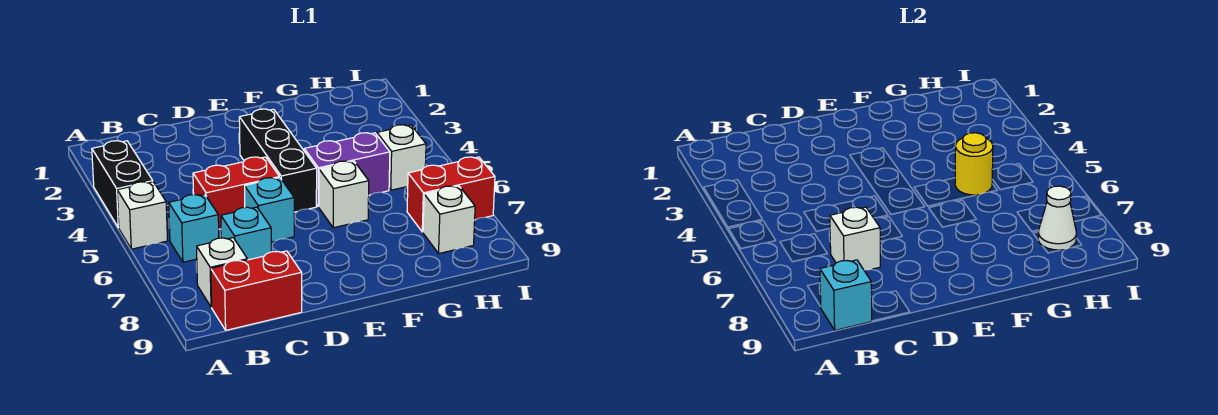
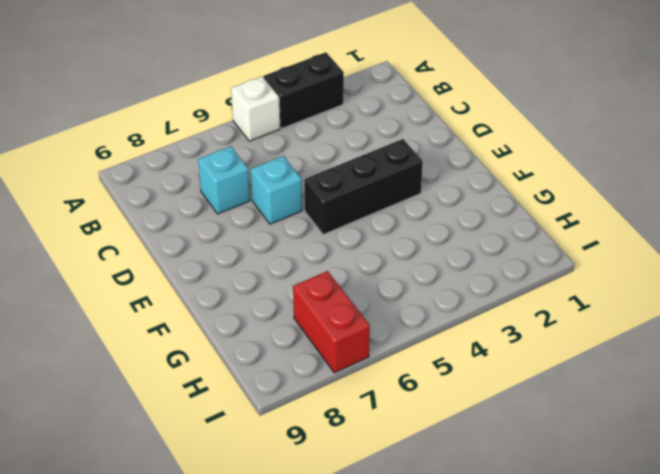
none -> cyan brick B6 level 1
none -> white brick B8 level 1
none -> red brick B9:C9 level 1

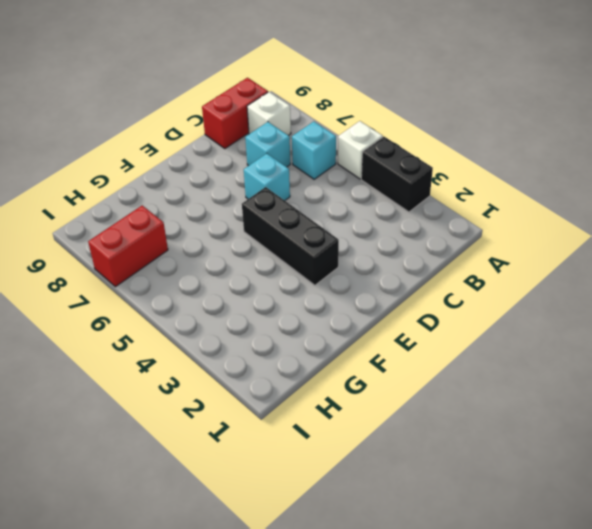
none -> red brick C5:D5 level 1
none -> purple brick F5:G5 level 1
none -> white brick F6 level 1

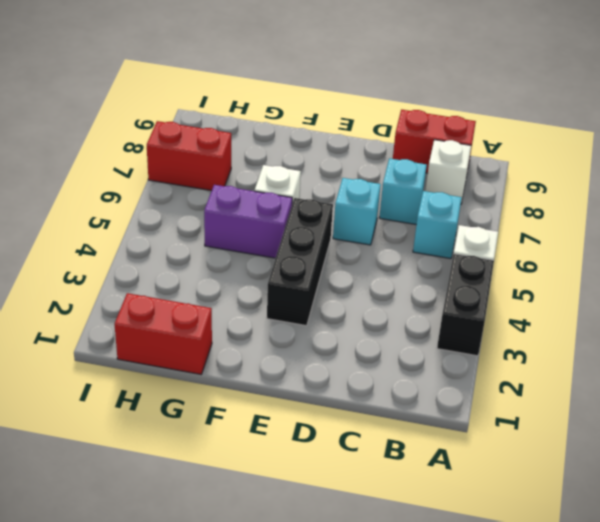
red brick G1:H1 level 1 -> red brick C5:D5 level 1
none -> white brick H5 level 1
none -> white brick H8 level 1
none -> cyan brick B9 level 2

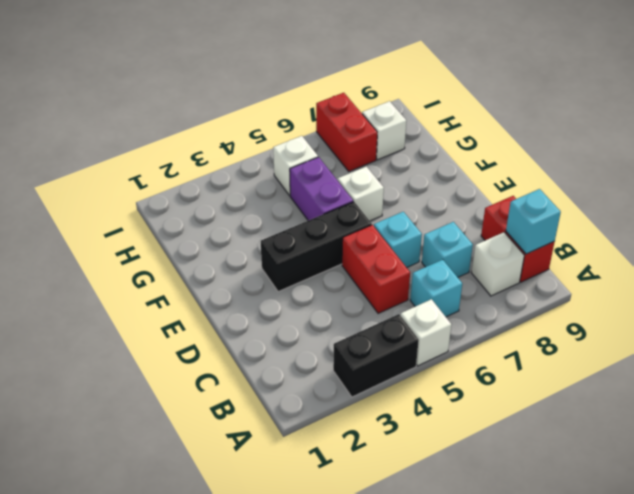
none -> white brick C7 level 2
none -> yellow round brick G5 level 2
none -> white cone H8 level 2

